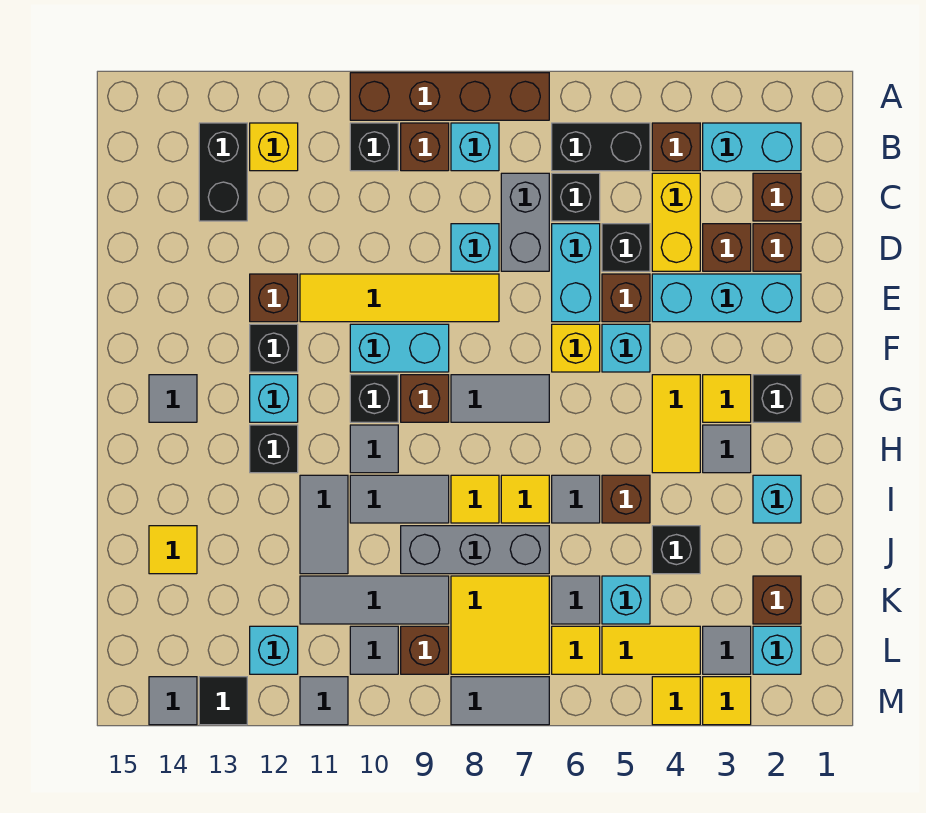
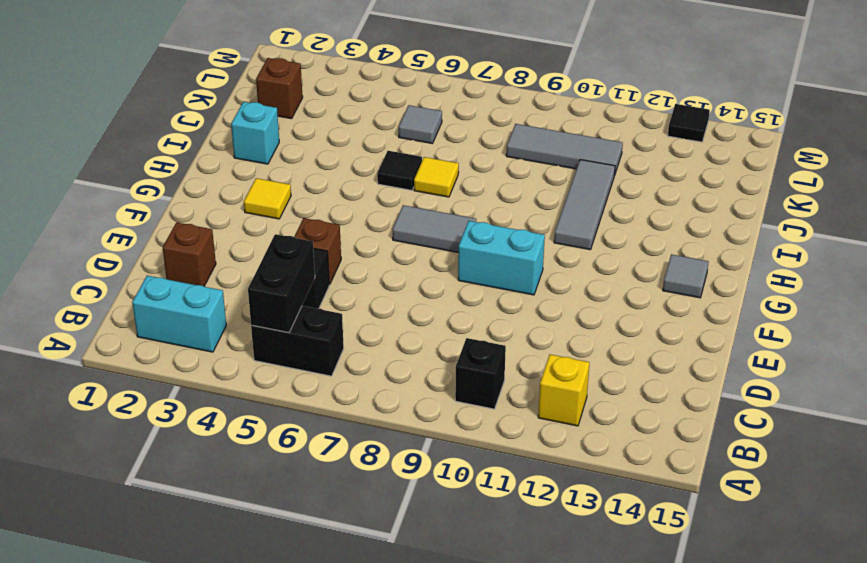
black brick B5:C5 level 2 -> black brick B13:C13 level 1
grey tile H11:J11 level 1 -> grey tile I11:J11 level 1
black tile I6 level 1 -> grey tile I6 level 1
none -> brown brick A7:A10 level 1
none -> brown brick B4 level 1
none -> cyan brick B8 level 1
none -> brown brick B9 level 1

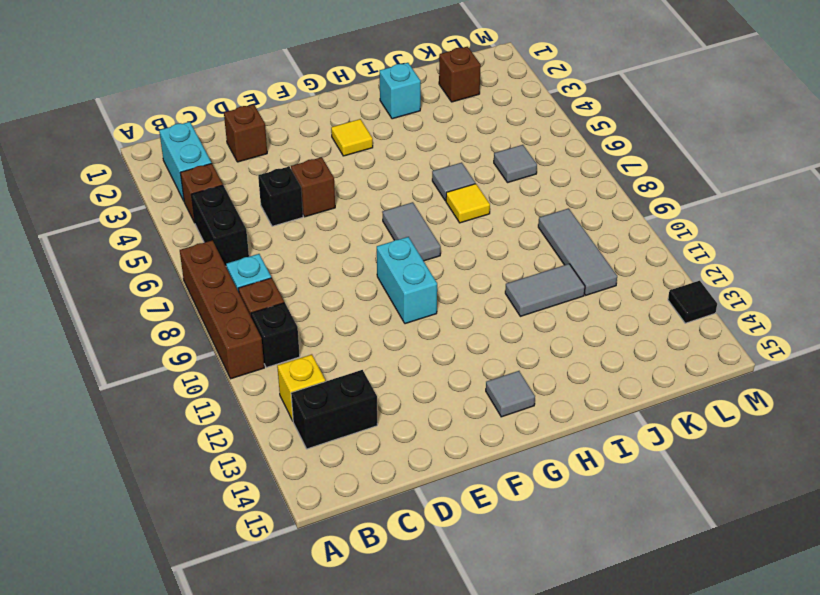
none -> brown brick C2 level 1
none -> yellow brick C4:D4 level 1
none -> black brick C6 level 1
none -> grey brick C7:D7 level 1

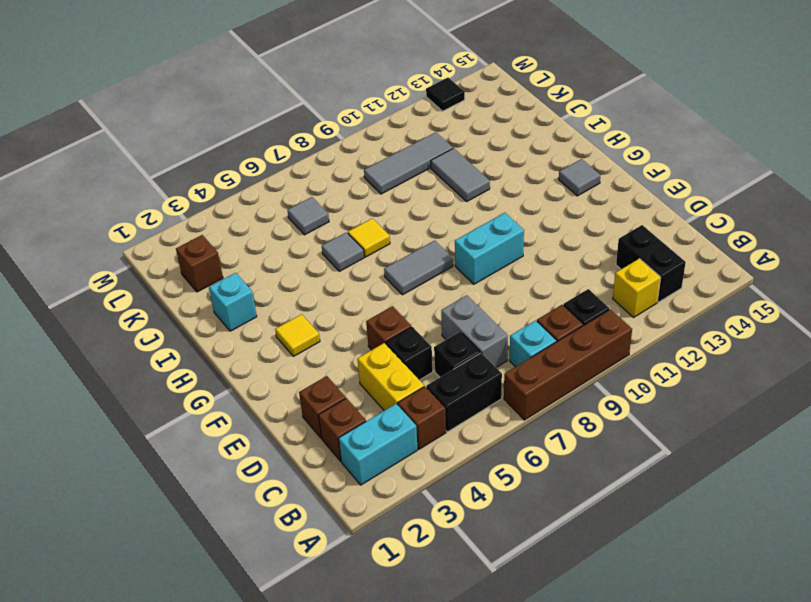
none -> brown brick D3 level 1
none -> cyan brick D6:E6 level 1
none -> cyan brick D8 level 1
none -> cyan brick E2:E4 level 1

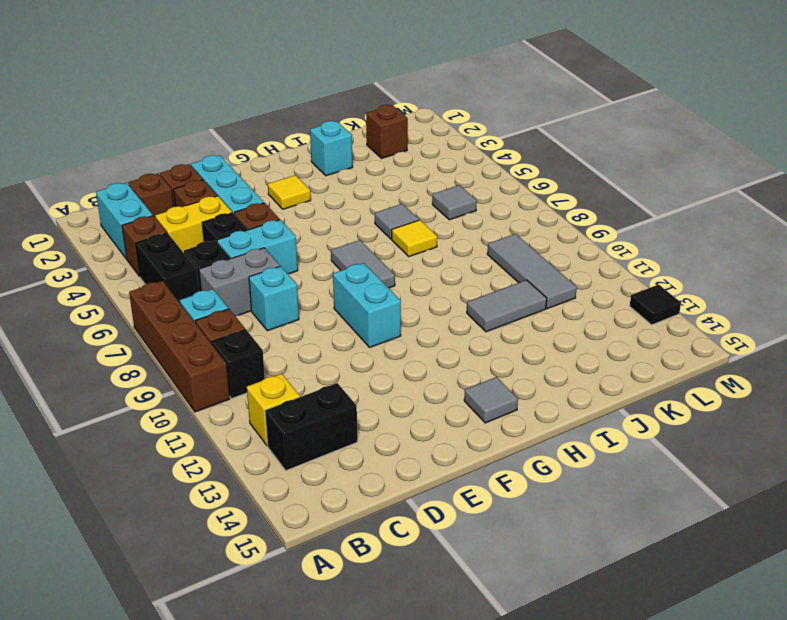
none -> yellow tile E8:E11 level 1
none -> brown brick E12 level 1
none -> cyan brick F5 level 1
none -> yellow brick F6 level 1

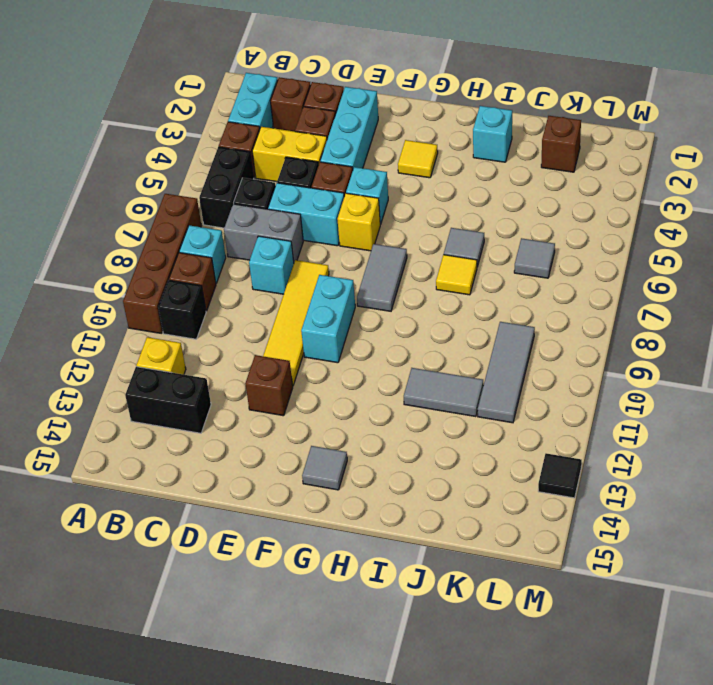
none -> black brick F12 level 1
none -> black brick G2 level 1
none -> yellow tile G4:H4 level 1
none -> brown brick G9 level 1

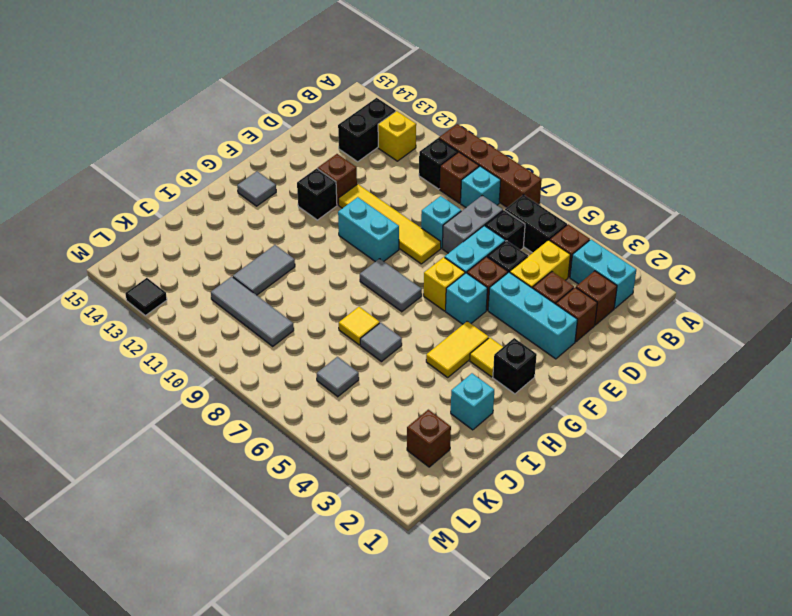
none -> brown brick G9 level 1
none -> black brick G10 level 1
none -> cyan brick G12 level 1
none -> grey tile H3 level 1

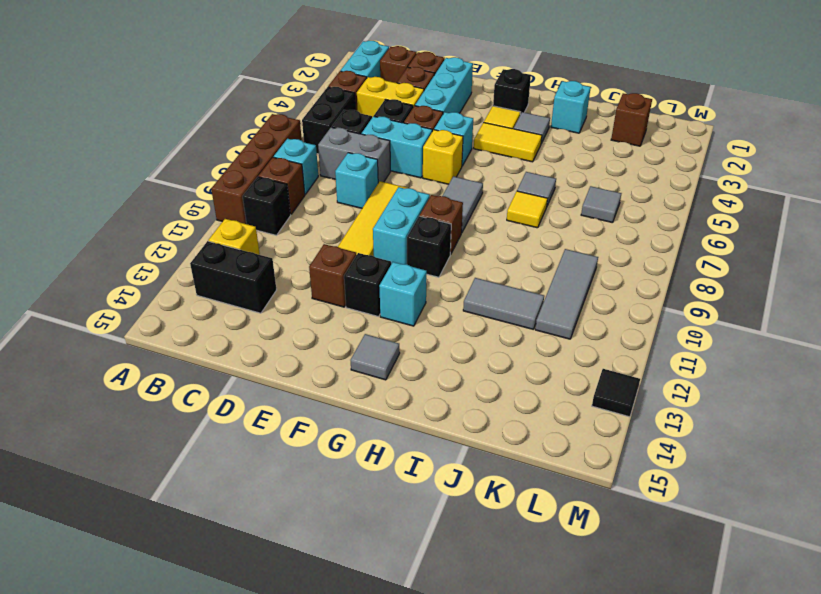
none -> grey tile H10 level 1
none -> black brick H12 level 1
none -> brown brick I5 level 1
none -> yellow tile I8 level 1

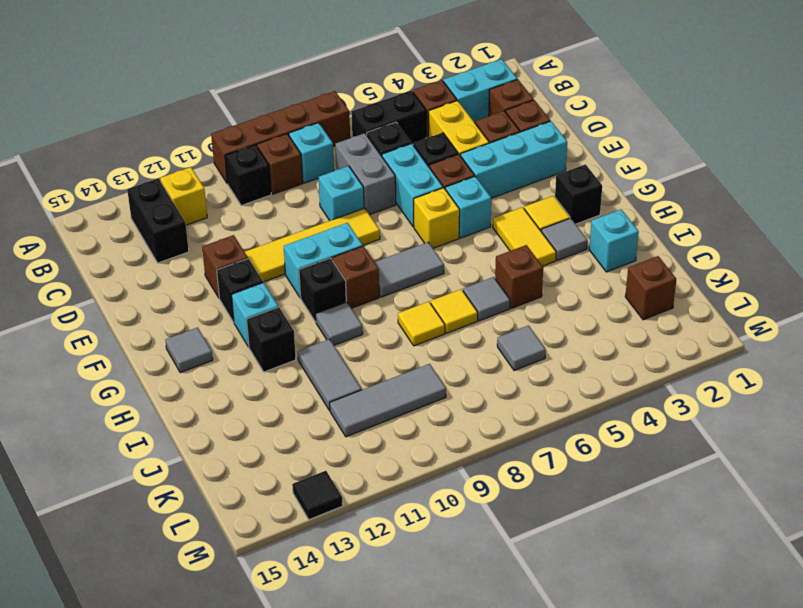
none -> grey tile I9:I10 level 1
none -> black brick J4 level 1
none -> grey brick J7:J9 level 1
none -> yellow tile J14 level 1

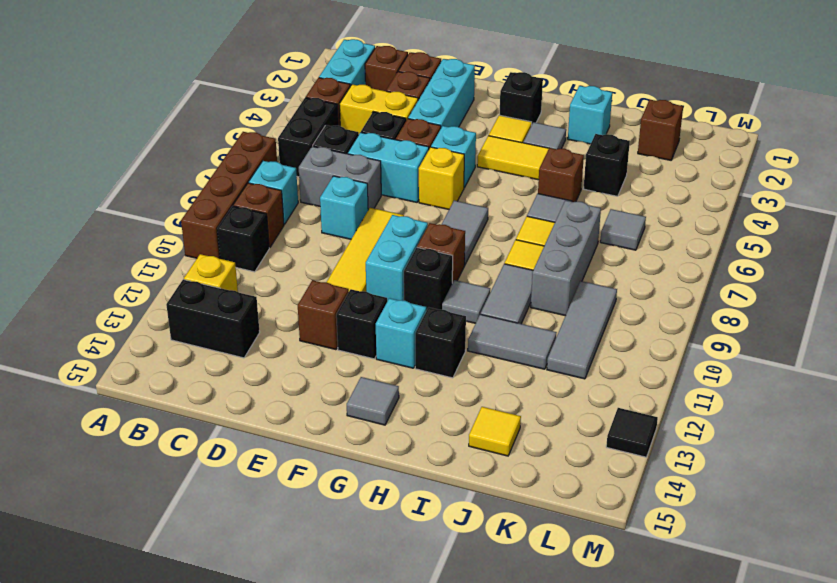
none -> cyan brick K5 level 1
none -> yellow tile K7:L8 level 1
none -> cyan brick L2 level 1
none -> grey tile L3 level 1

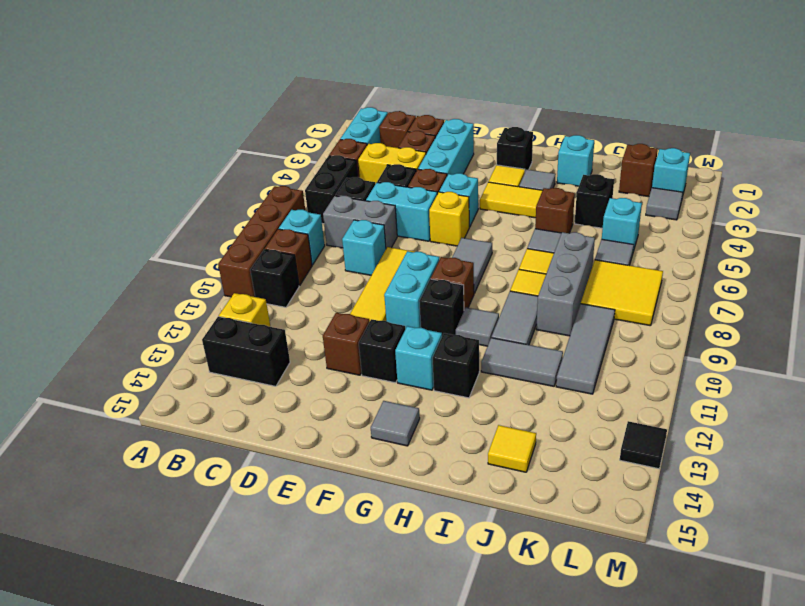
none -> yellow tile L4:L5 level 1
none -> yellow tile L6 level 1
none -> brown brick L9 level 1
none -> grey tile L10 level 1

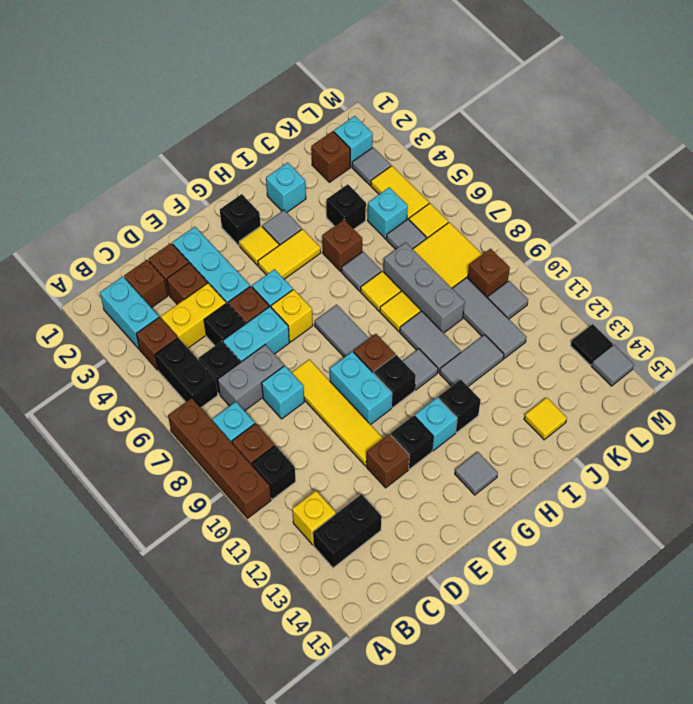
none -> cyan brick L12 level 1
none -> yellow tile M3 level 1
none -> yellow tile M4 level 1
none -> grey tile M7:M8 level 1

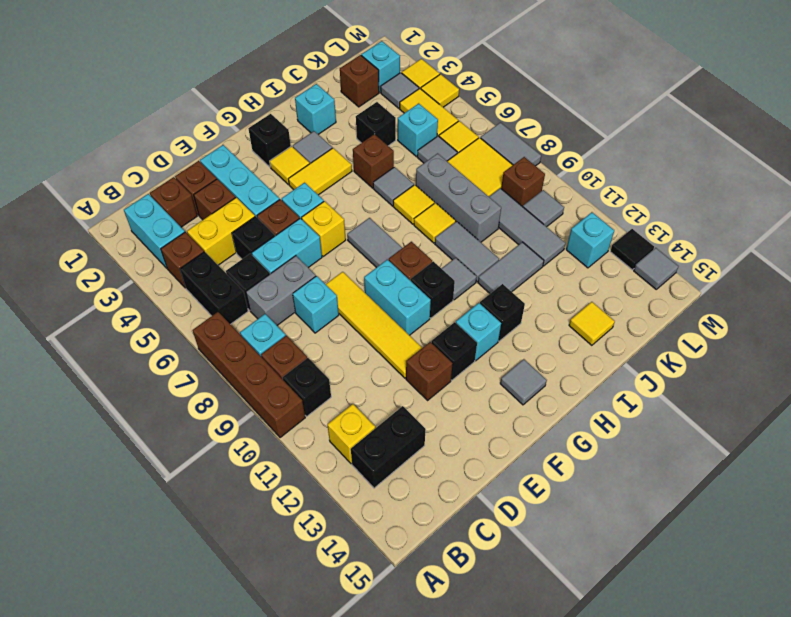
none -> grey tile M11 level 1

